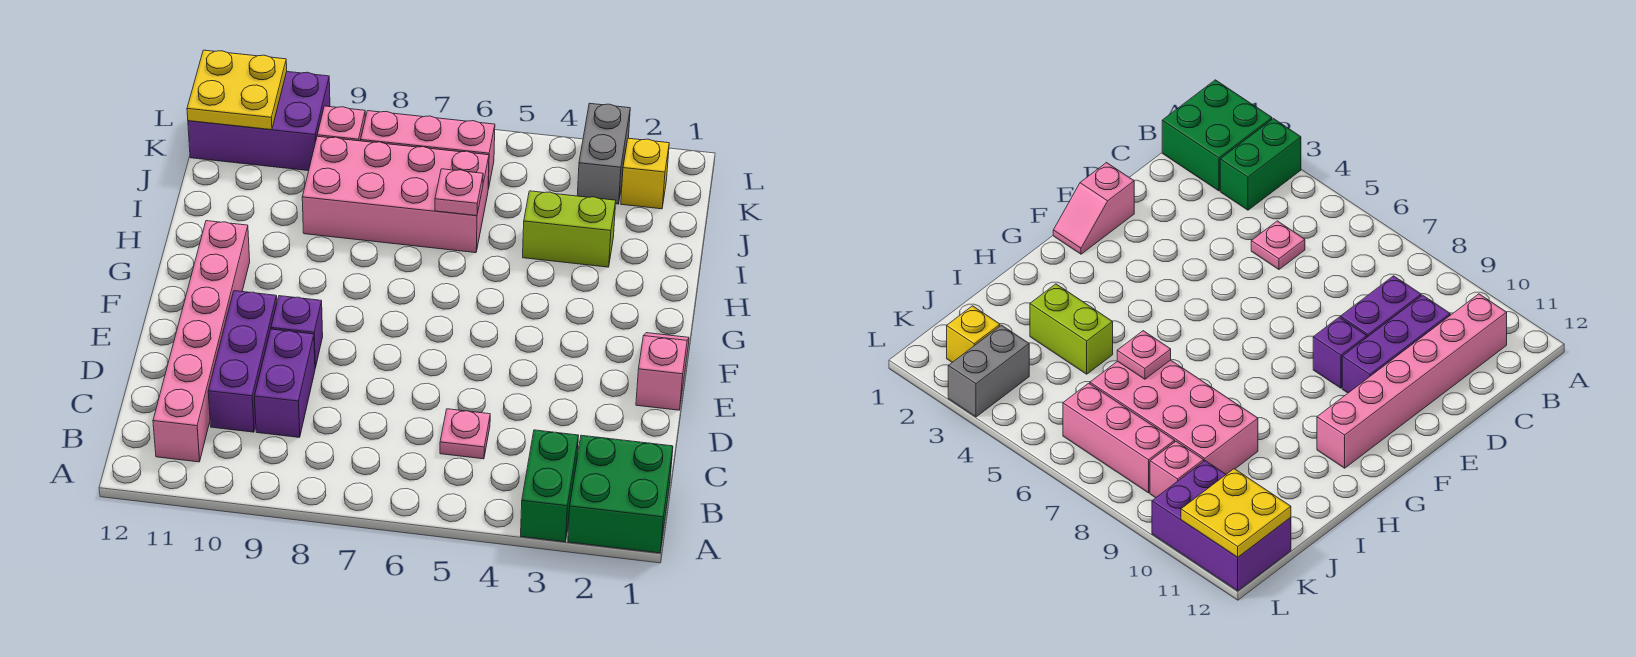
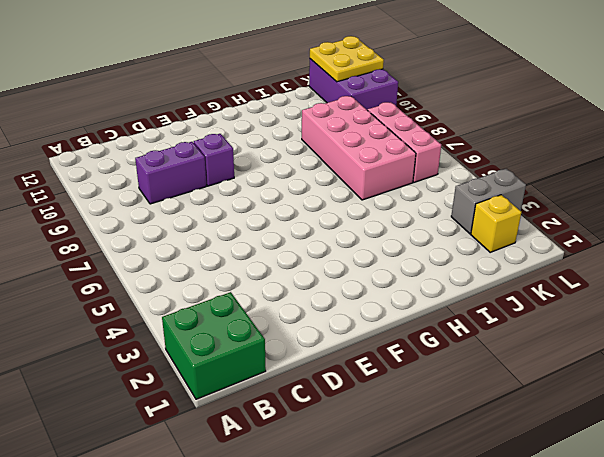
none -> green brick A3:B3 level 1
none -> pink brick B11:G11 level 1
none -> pink plate C5 level 1

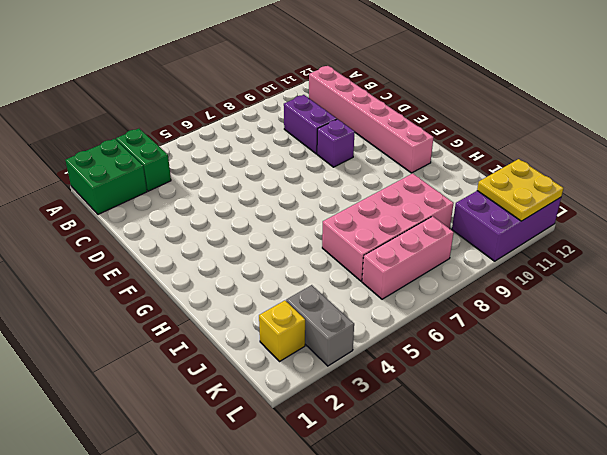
none -> pink plate C5 level 1
none -> purple brick C10:E10 level 1
none -> pink slope E1:F1 level 1 top E

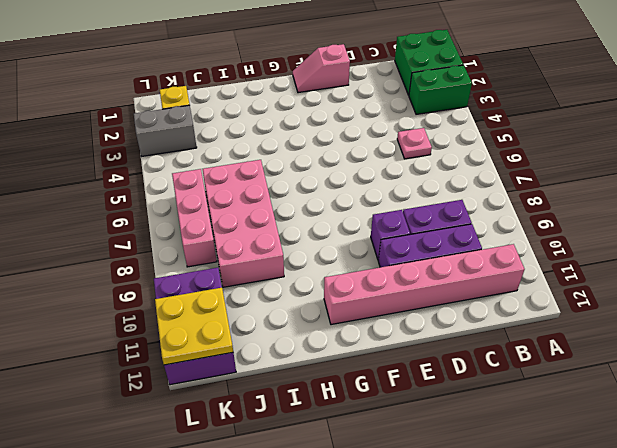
none -> lime brick I3:I4 level 1
none -> pink brick K9 level 1
none -> pink plate I6 level 2

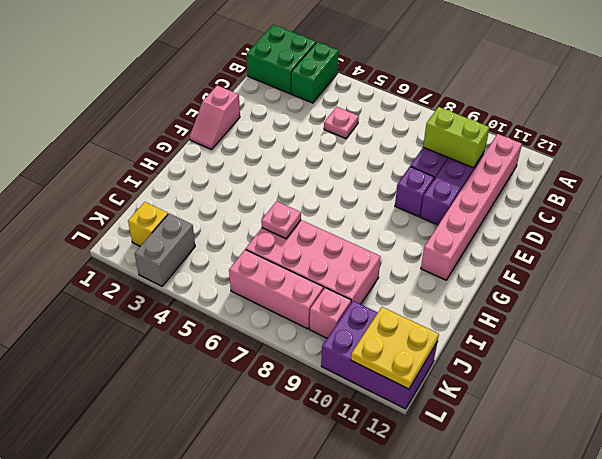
lime brick C9:C10 level 2 -> lime brick I3:I4 level 1

